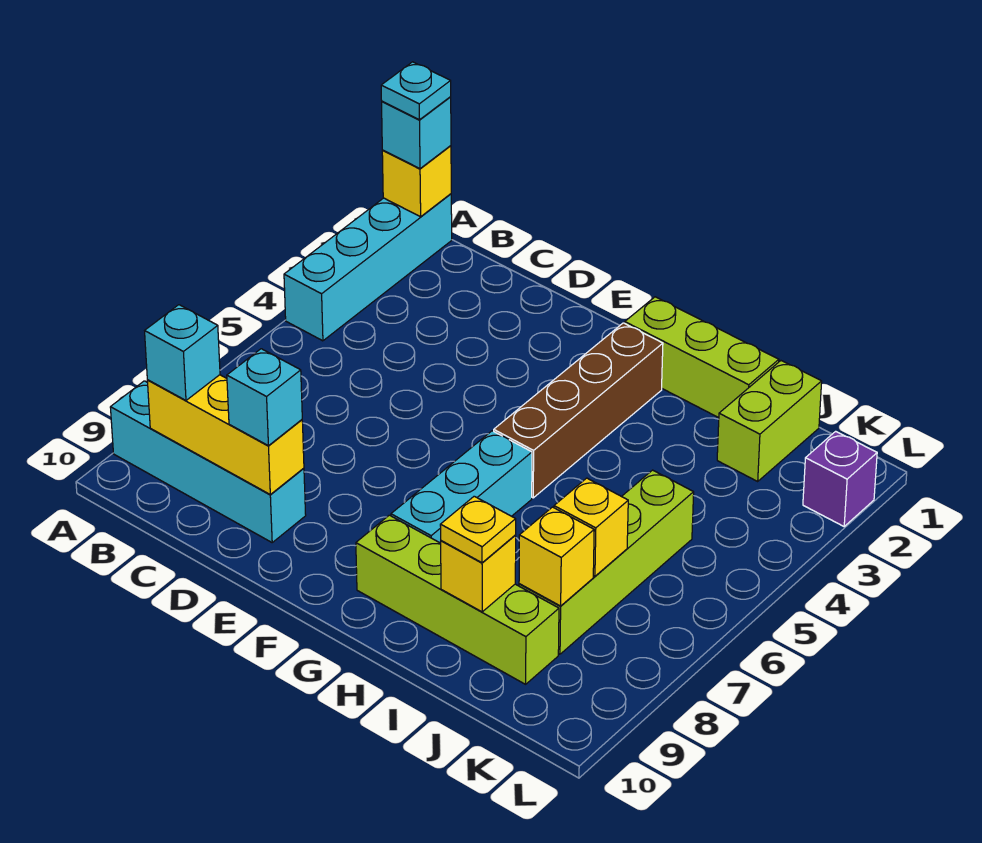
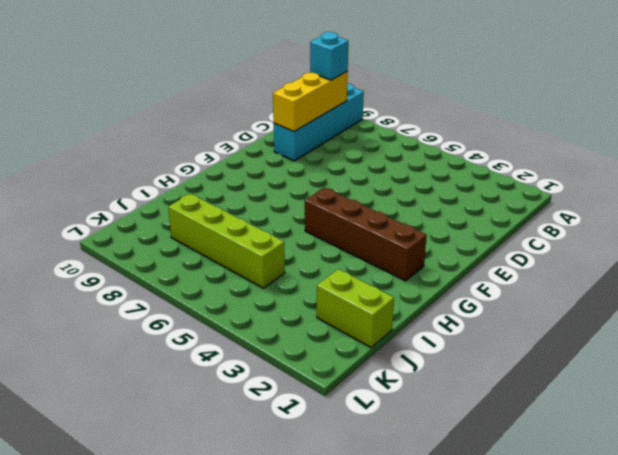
none -> cyan brick A1:A4 level 1
none -> lime brick G1:I1 level 1
none -> cyan brick G6:G8 level 1

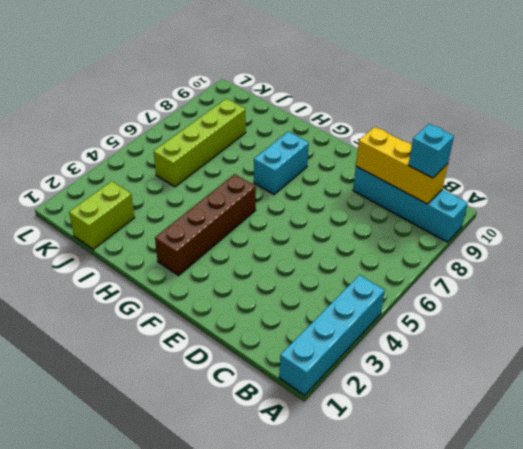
cyan brick G7:G8 level 1 -> cyan brick G6:G8 level 1
none -> lime brick G1:I1 level 1
none -> lime brick G9:J9 level 1
none -> purple brick L2 level 1

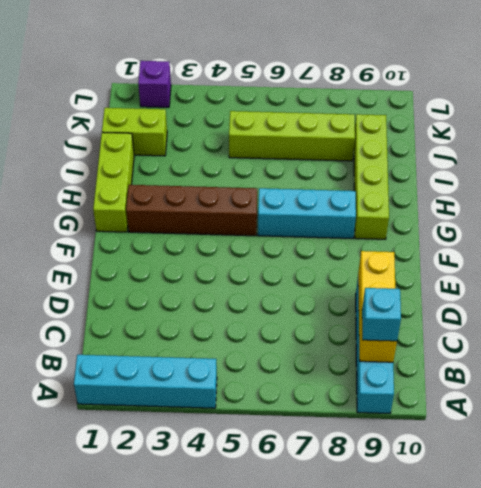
none -> yellow brick A1 level 2
none -> yellow brick I9 level 2
none -> yellow brick J7 level 2

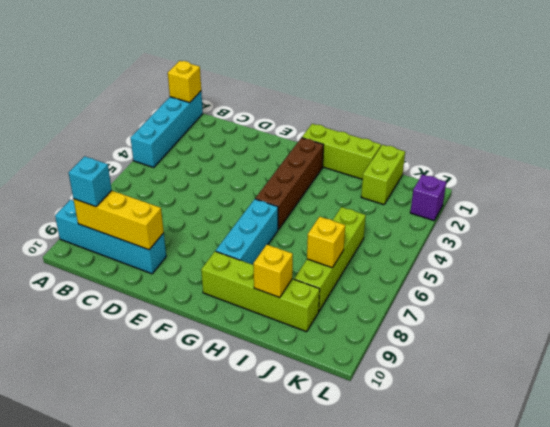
none -> yellow brick J8 level 2
none -> cyan brick A1 level 3
none -> cyan brick D9 level 3

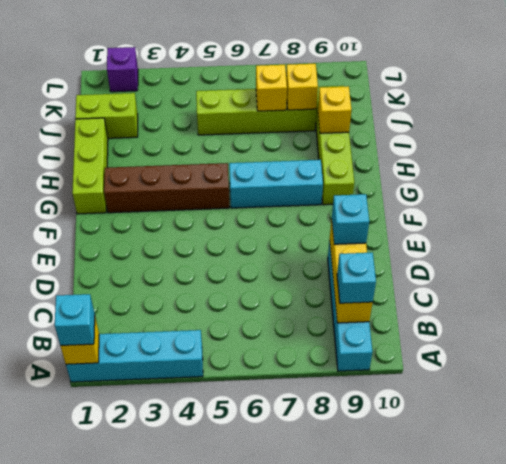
none -> yellow plate I9 level 3
none -> cyan plate A1 level 4

